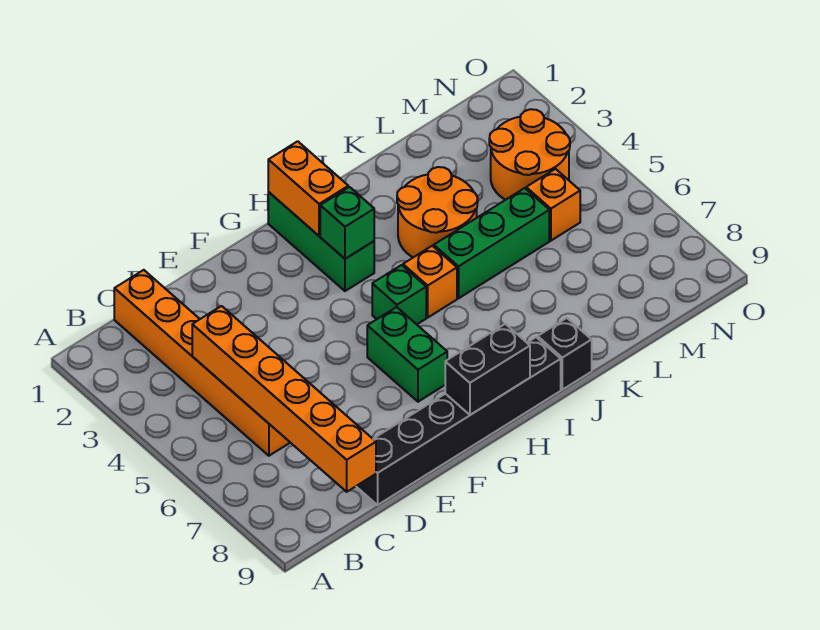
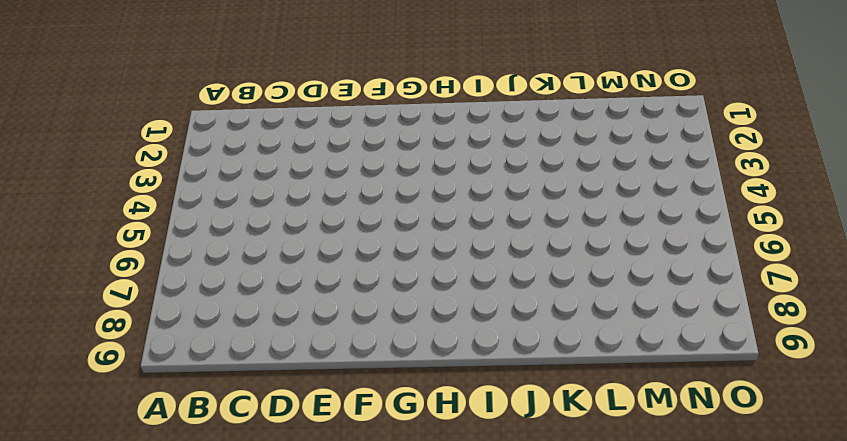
none -> orange brick C1:C6 level 1
none -> black brick D9:I9 level 1
none -> green brick G6:G7 level 1

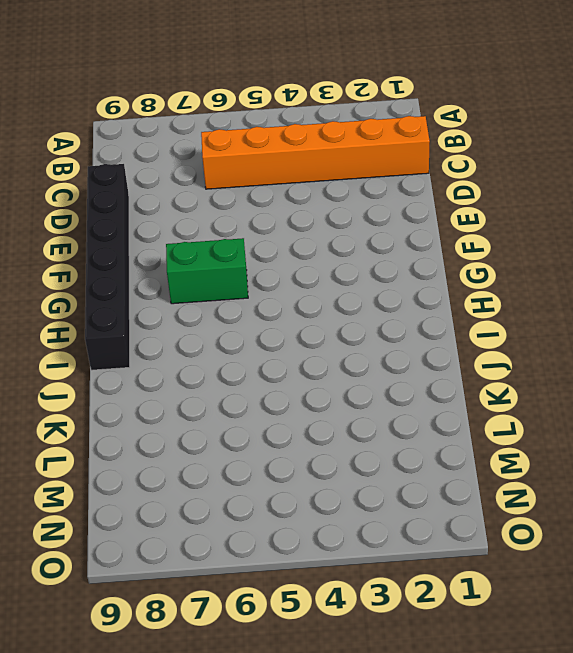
none -> green brick H1:H3 level 1
none -> green brick H5 level 1
none -> orange brick I5 level 1

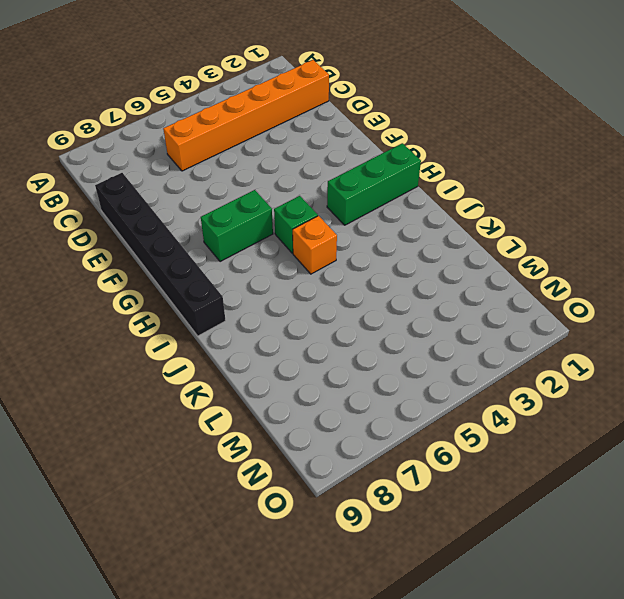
none -> orange round brick J3:K4 level 1
none -> green brick J5:L5 level 1
none -> black brick J9 level 1

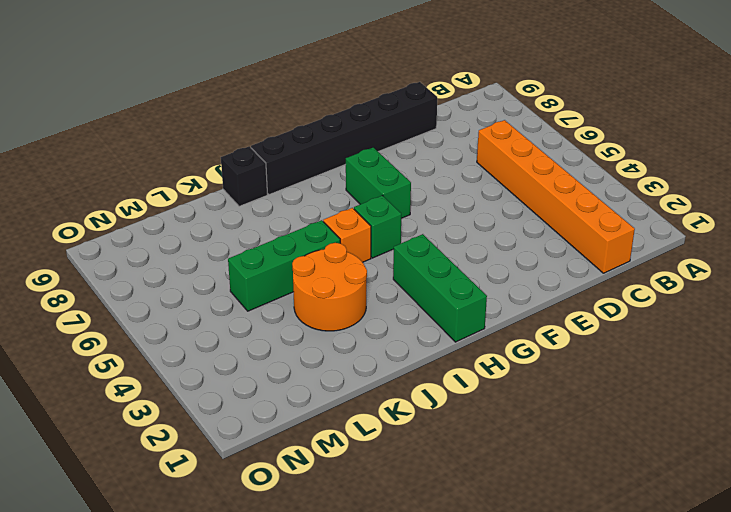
none -> orange round brick M3:N4 level 1
none -> orange brick M5 level 1
none -> orange brick C4:C9 level 2

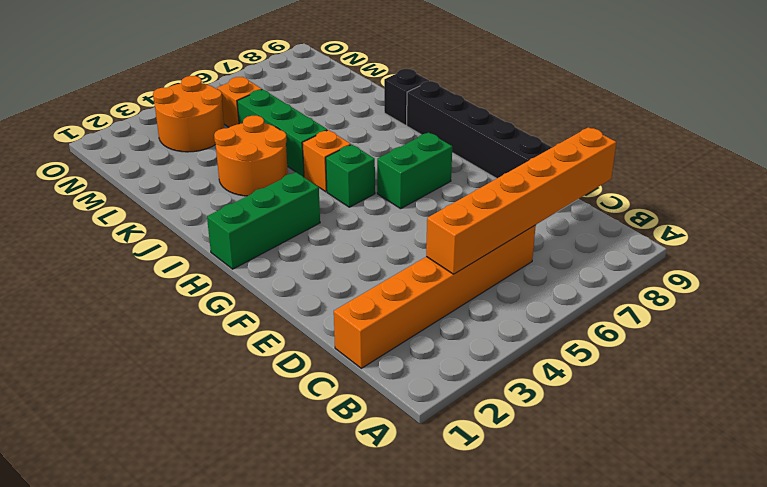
none -> black brick G9:H9 level 2
none -> orange brick H1:H2 level 2
none -> green brick H3 level 2

